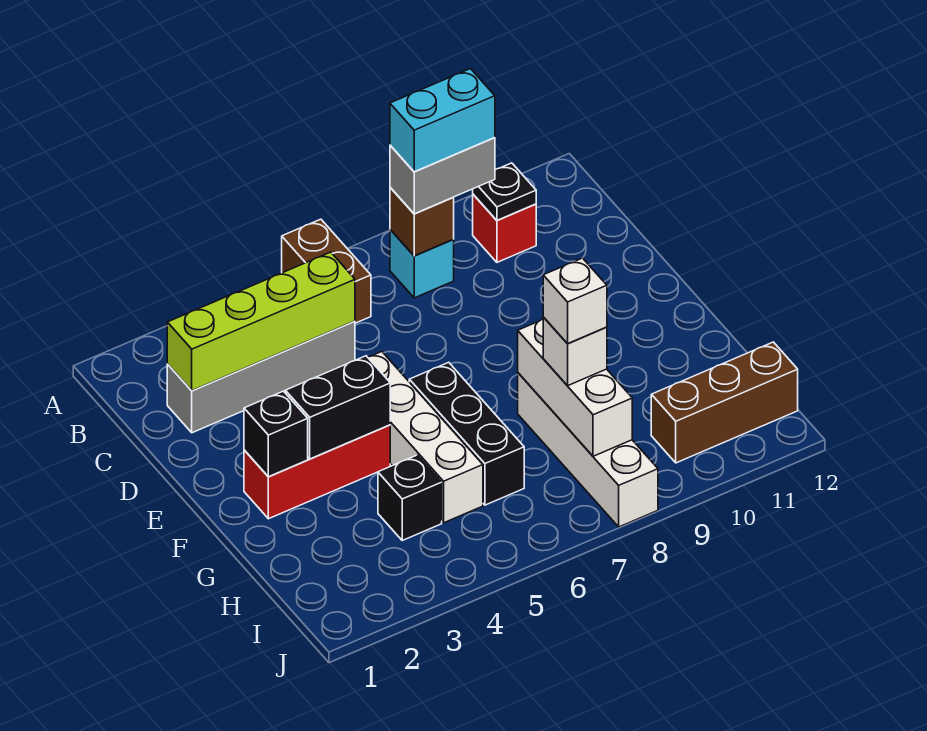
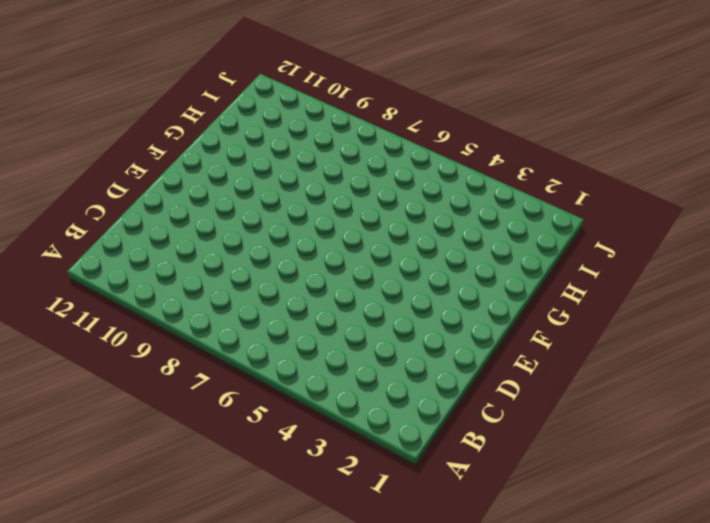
none -> brown brick A6:B6 level 1
none -> cyan brick B8 level 1
none -> red brick B10 level 1

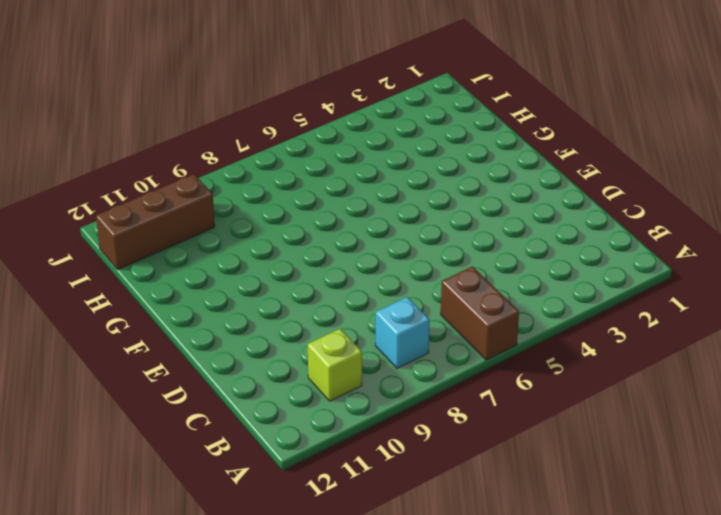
lime brick B10 level 1 -> red brick B10 level 1
none -> grey brick C2:C5 level 1
none -> white brick E5:H5 level 1
none -> red brick F2:F4 level 1

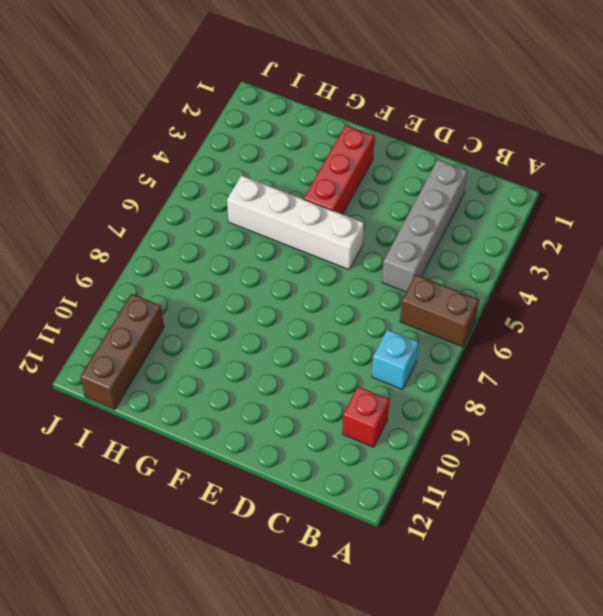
none -> black brick F6:H6 level 1
none -> white brick G8:J8 level 1
none -> black brick H4 level 1

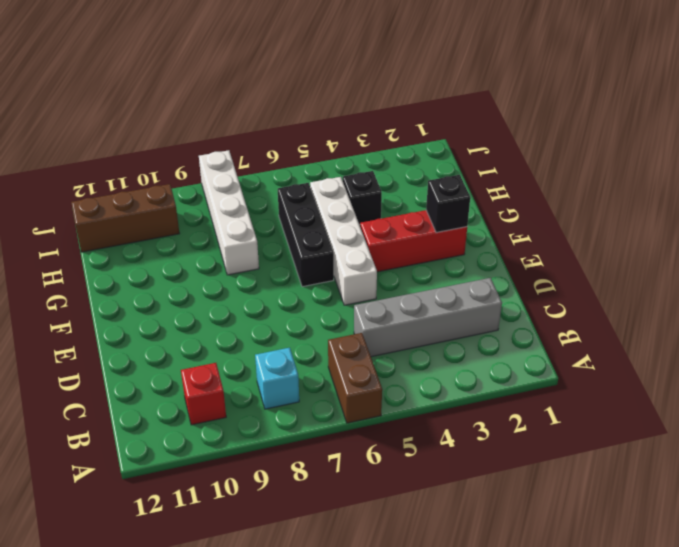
none -> brown brick B8 level 2
none -> black plate B10 level 2
none -> lime brick C2:C5 level 2

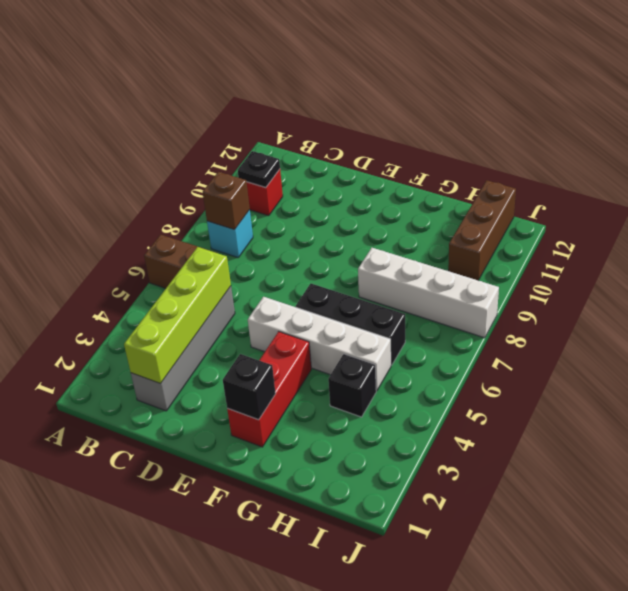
none -> black brick F3:F4 level 2
none -> white brick G8:I8 level 2
none -> grey brick B8:B9 level 3

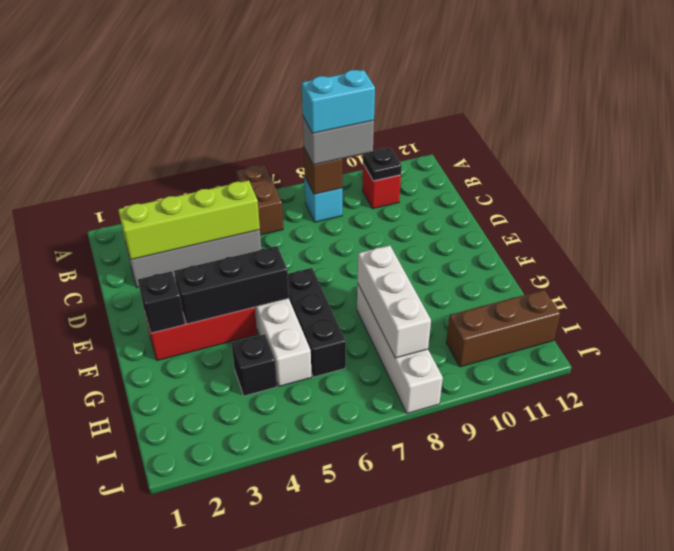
black brick F3:F5 level 2 -> black brick F3:F4 level 2
none -> white brick H8 level 3
none -> white brick H8 level 4

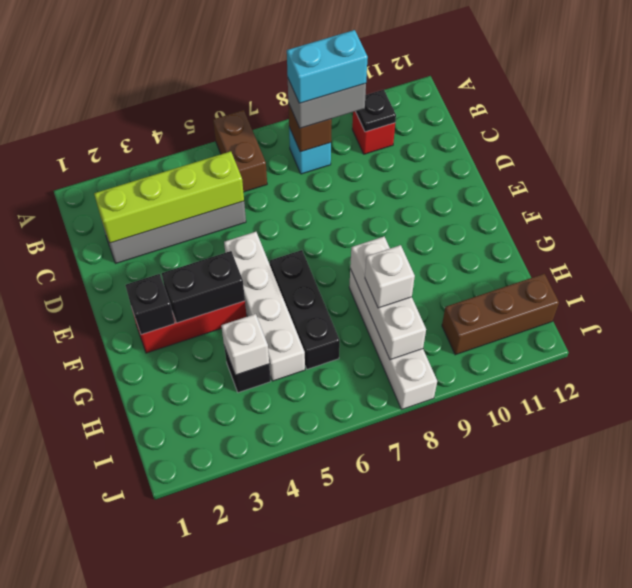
white brick H4 level 2 -> white brick H8 level 4

